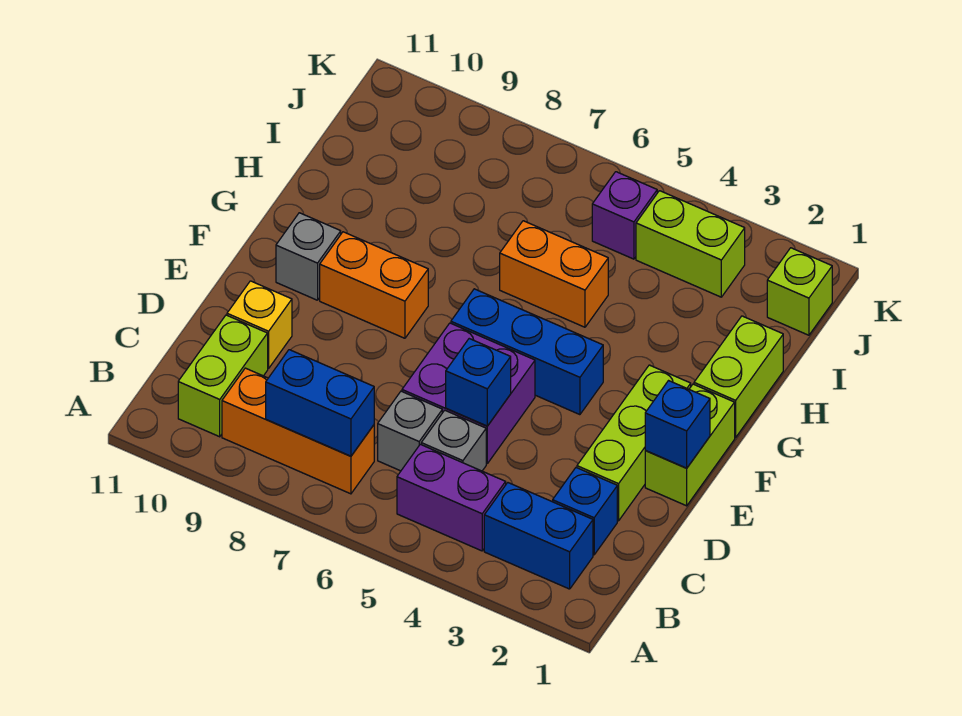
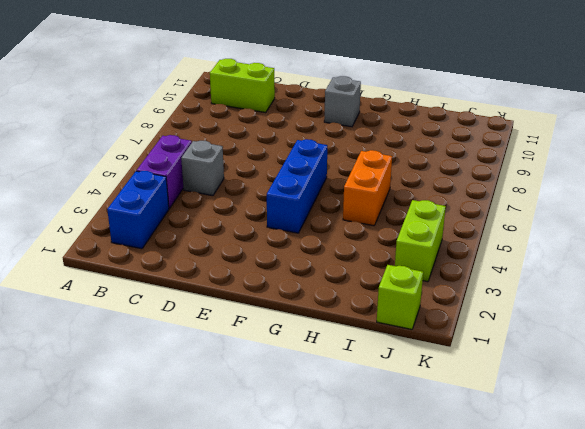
none -> orange brick B7:B9 level 1
none -> blue brick C2 level 1
none -> grey brick C6 level 1

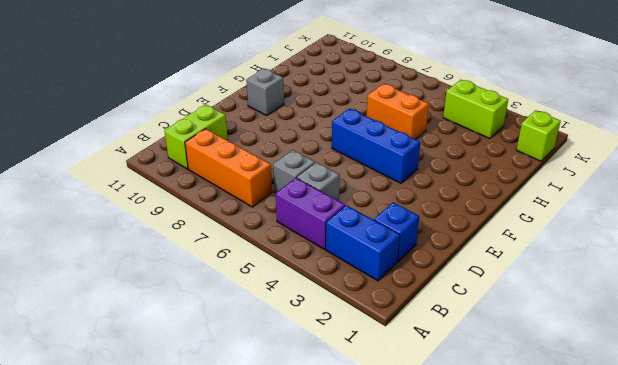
none -> lime brick D2:F2 level 1
none -> purple brick D5:E6 level 1
none -> yellow brick D10 level 1

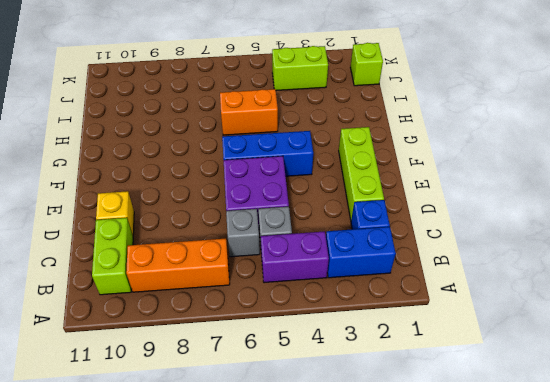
none -> lime brick E1:F1 level 1
none -> orange brick F8:F9 level 1
none -> grey brick F10 level 1

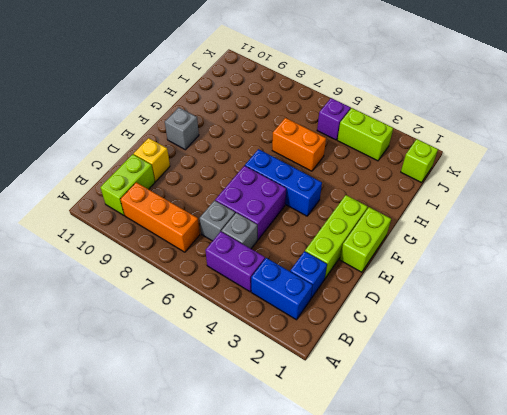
none -> orange brick F8:F9 level 1
none -> lime brick G1:H1 level 1
none -> blue brick B7:B8 level 2

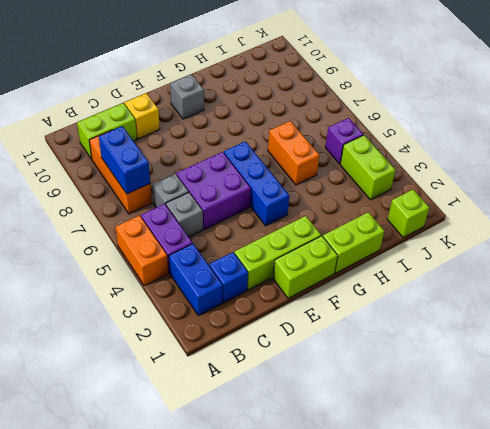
orange brick A4:A5 level 1 -> orange brick F8:F9 level 1
none -> blue brick D5 level 2
none -> blue brick E1 level 2

